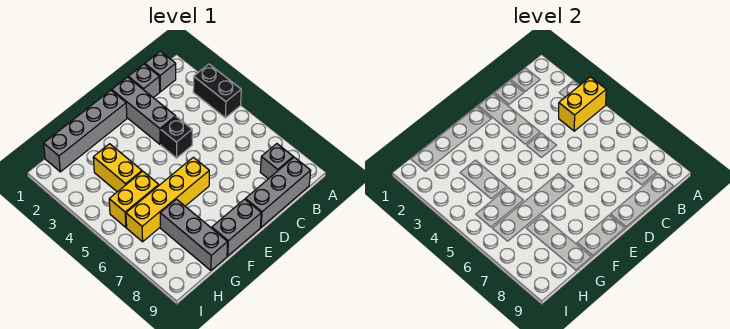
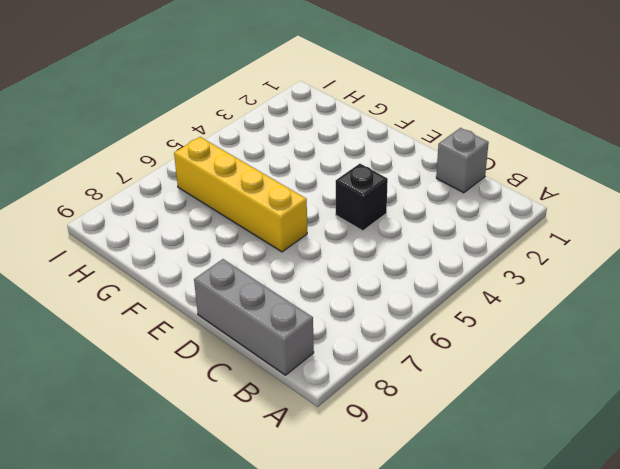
none -> black brick A3:A4 level 1
none -> grey brick B1 level 1
none -> grey brick B8 level 1

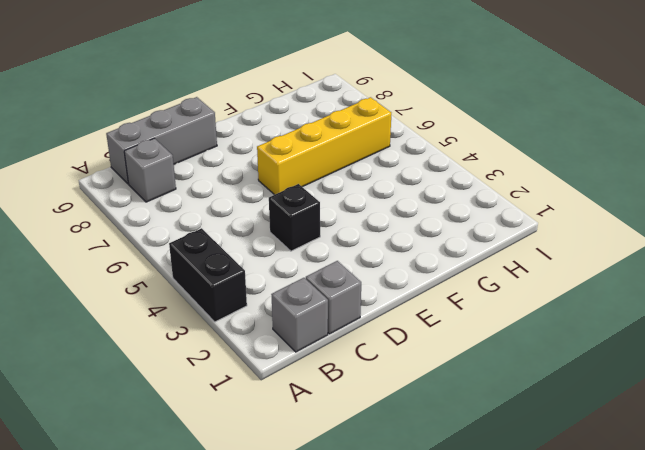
none -> grey brick D1:D3 level 1
none -> grey brick E1:H1 level 1
none -> grey brick E9:F9 level 1

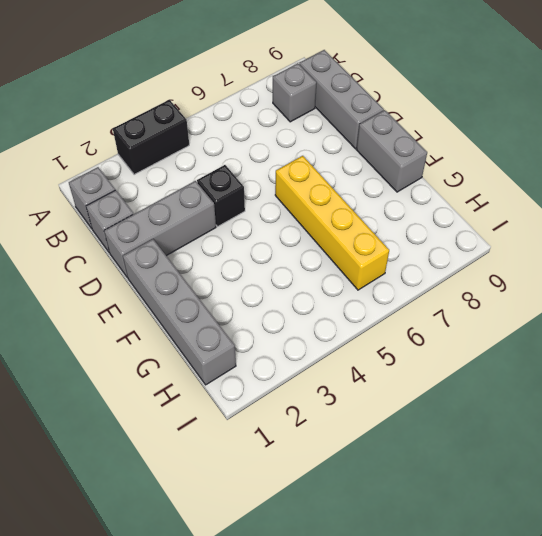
none -> yellow brick G3:G4 level 1
none -> yellow brick G5:H5 level 1
none -> grey brick G7:G9 level 1

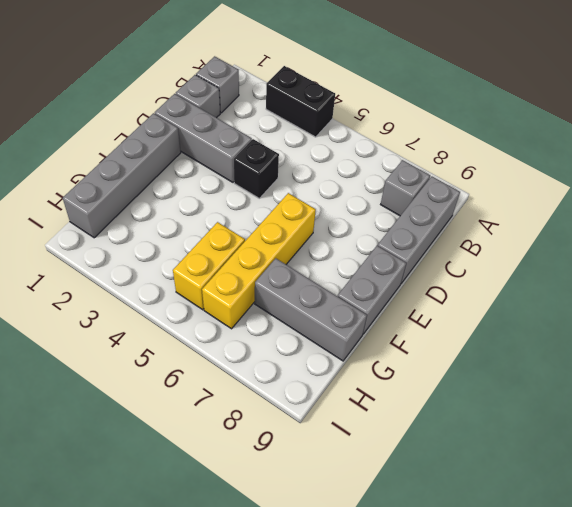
none -> yellow brick G3:G4 level 1
none -> yellow brick A4:B4 level 2

